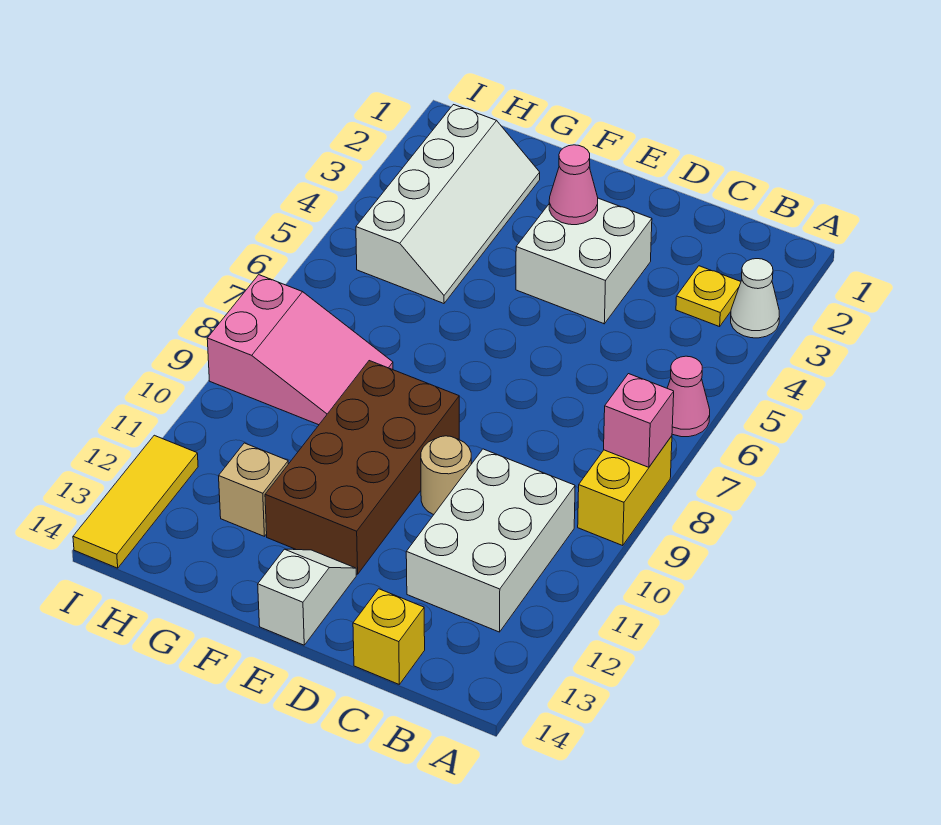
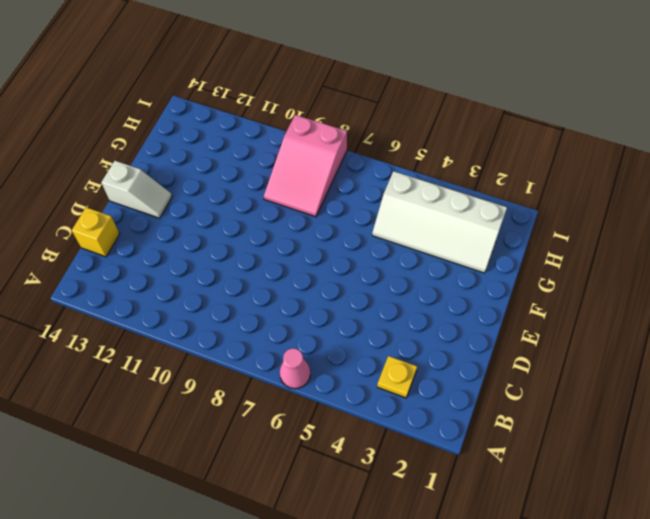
none -> white cone A3 level 1
none -> yellow brick A8:A9 level 1
none -> white brick B10:C12 level 1

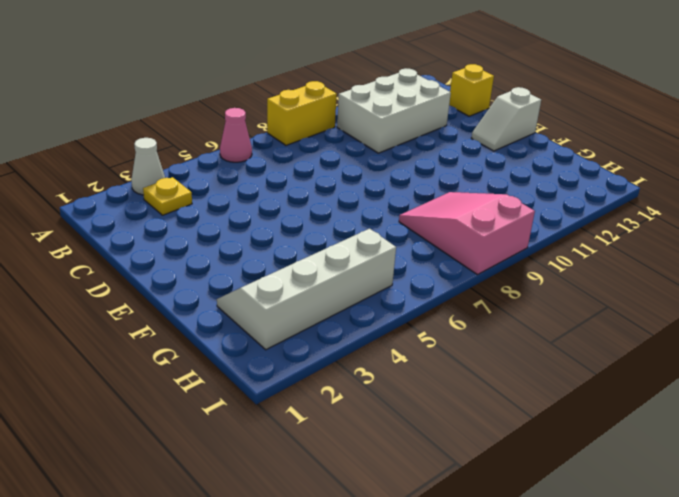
none -> white brick D3:E4 level 1
none -> tan round brick D10 level 1
none -> brown brick E9:F12 level 1

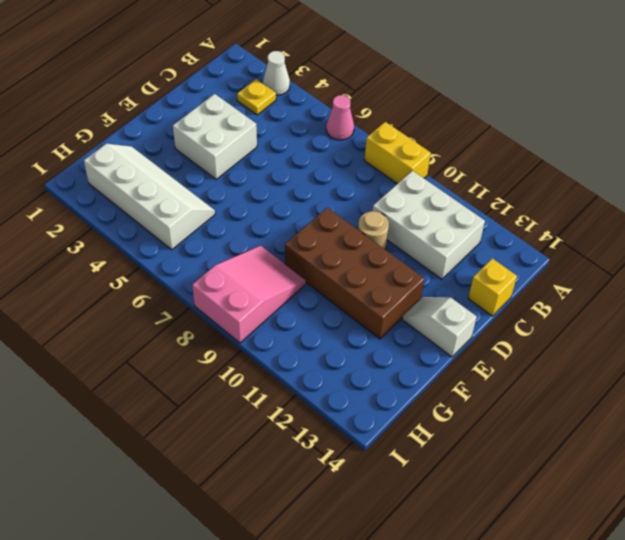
none -> tan brick G12 level 1
none -> yellow tile I12:I14 level 1
none -> pink brick A8 level 2

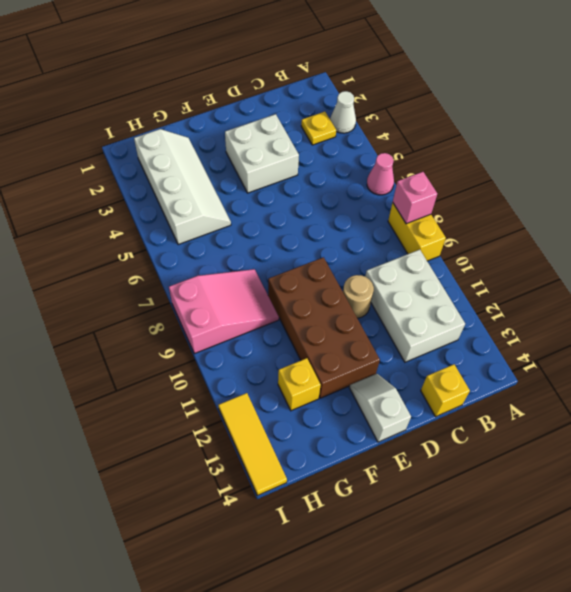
yellow brick G12 level 1 -> tan brick G12 level 1
none -> pink cone E3 level 2

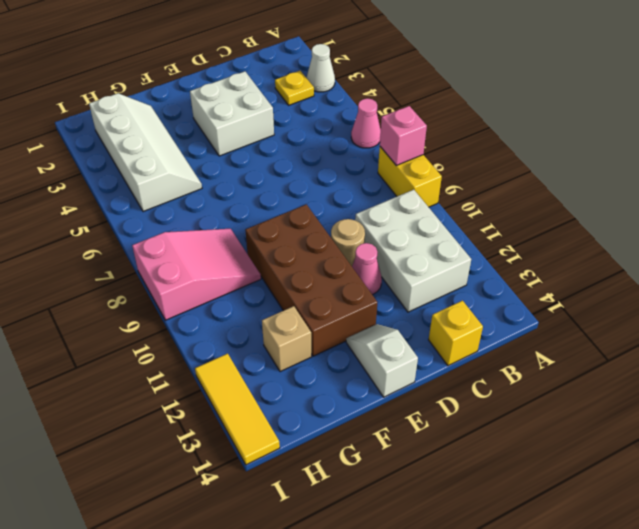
pink cone D11 level 1 -> pink cone E3 level 2

